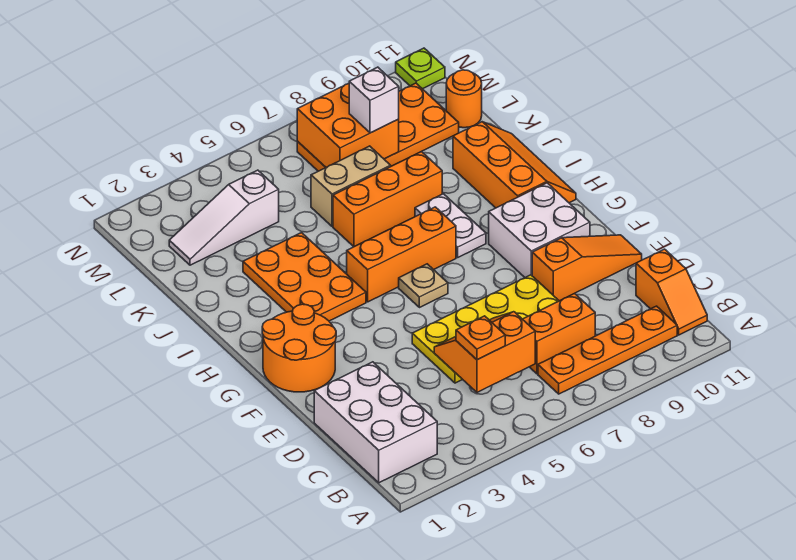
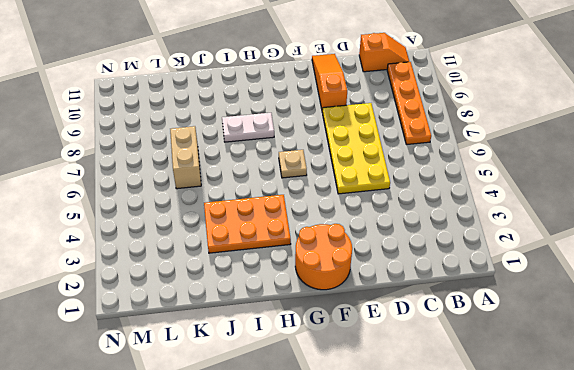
none -> white brick B1:D2 level 1
none -> orange brick C7:C8 level 1
none -> white brick F9:G10 level 1

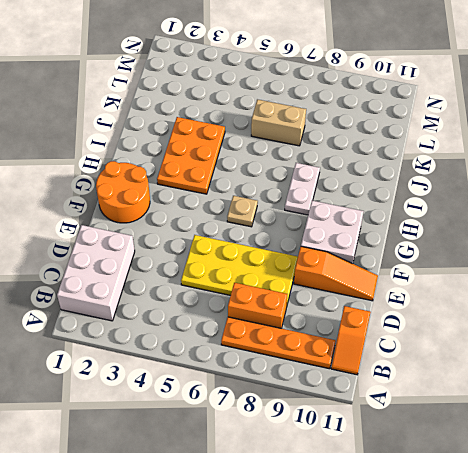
none -> orange brick H5:H7 level 1
none -> orange slope H10:J11 level 1 top 10
none -> orange brick J6:J8 level 1

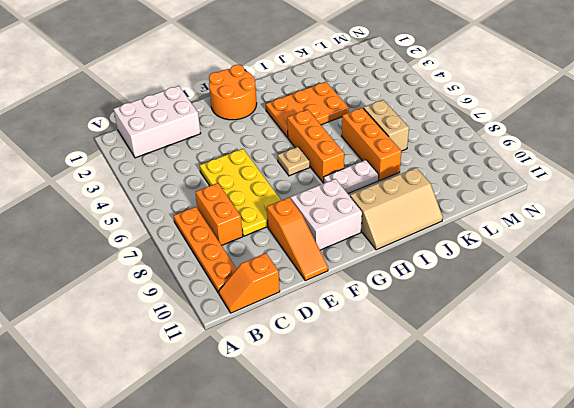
tan slope H10:J11 level 1 top 10 -> orange slope H10:J11 level 1 top 10
none -> white slope L2:L4 level 1 top 4
none -> orange plate L7:M10 level 1
none -> orange round brick L11 level 1

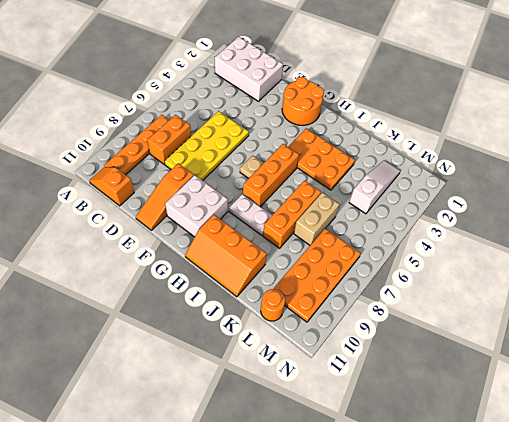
none -> lime plate N11 level 1
none -> orange slope C5:D6 level 2 top C
none -> orange brick L7:M8 level 2

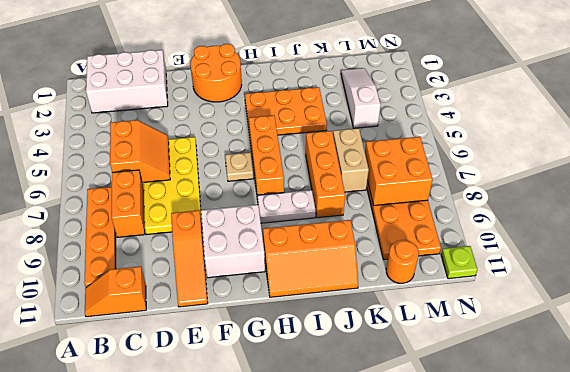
none -> orange plate C5 level 3
none -> white brick L8 level 3

